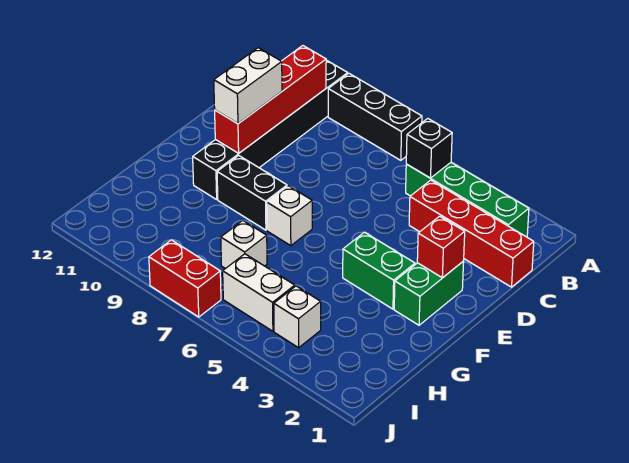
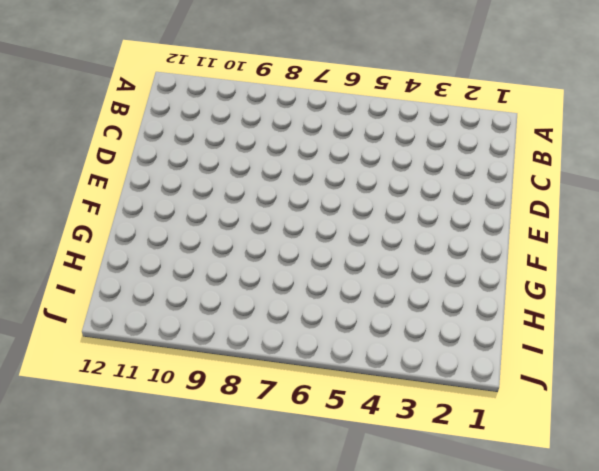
none -> black brick A7:A9 level 1
none -> black brick A10:F10 level 1
none -> green brick B2:B5 level 1

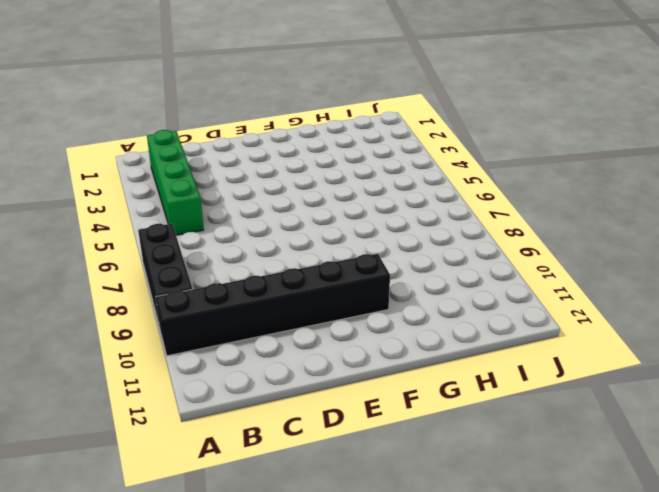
none -> red brick C1:C4 level 1
none -> green brick E2:F2 level 1
none -> green brick F3:F4 level 1

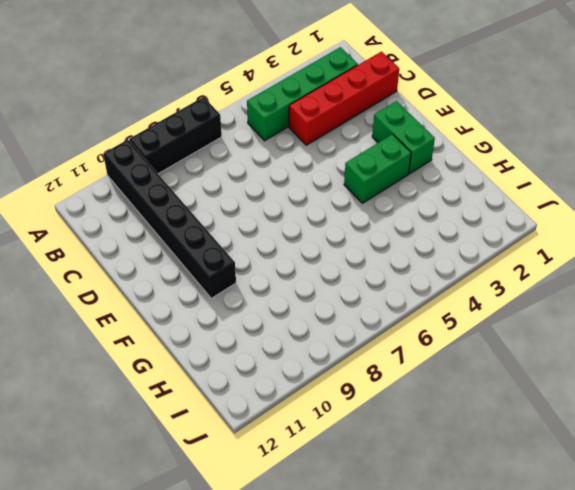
none -> white brick F7 level 1
none -> black brick F8:F9 level 1
none -> white brick H7 level 1

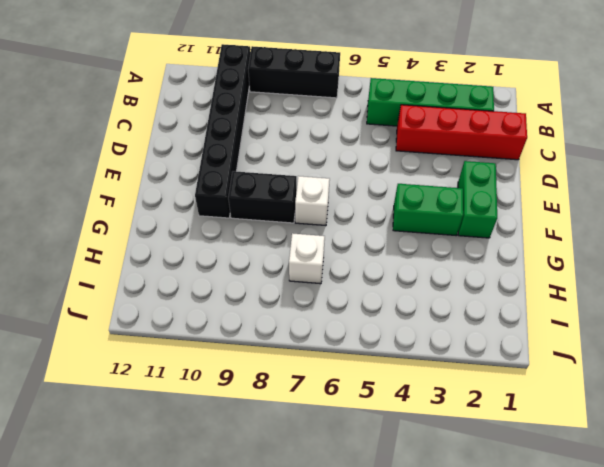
none -> white brick I4 level 1
none -> white brick I5:I6 level 1
none -> red brick J7:J8 level 1

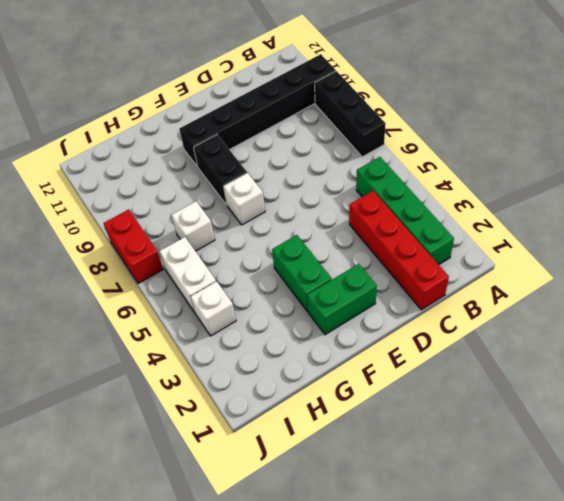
none -> black brick B5 level 2
none -> red brick B10:E10 level 2
none -> red brick E2 level 2

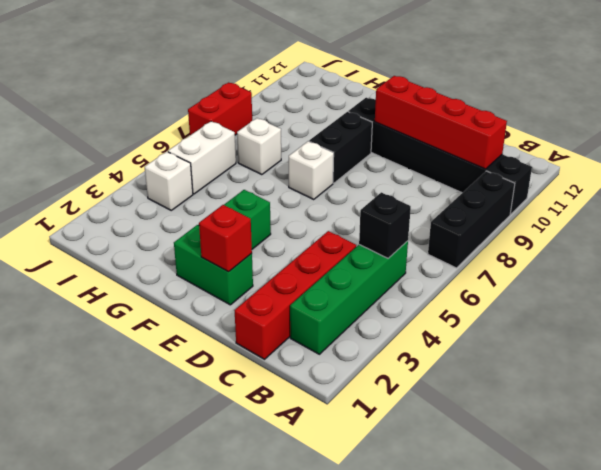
none -> white brick D10:E10 level 3

